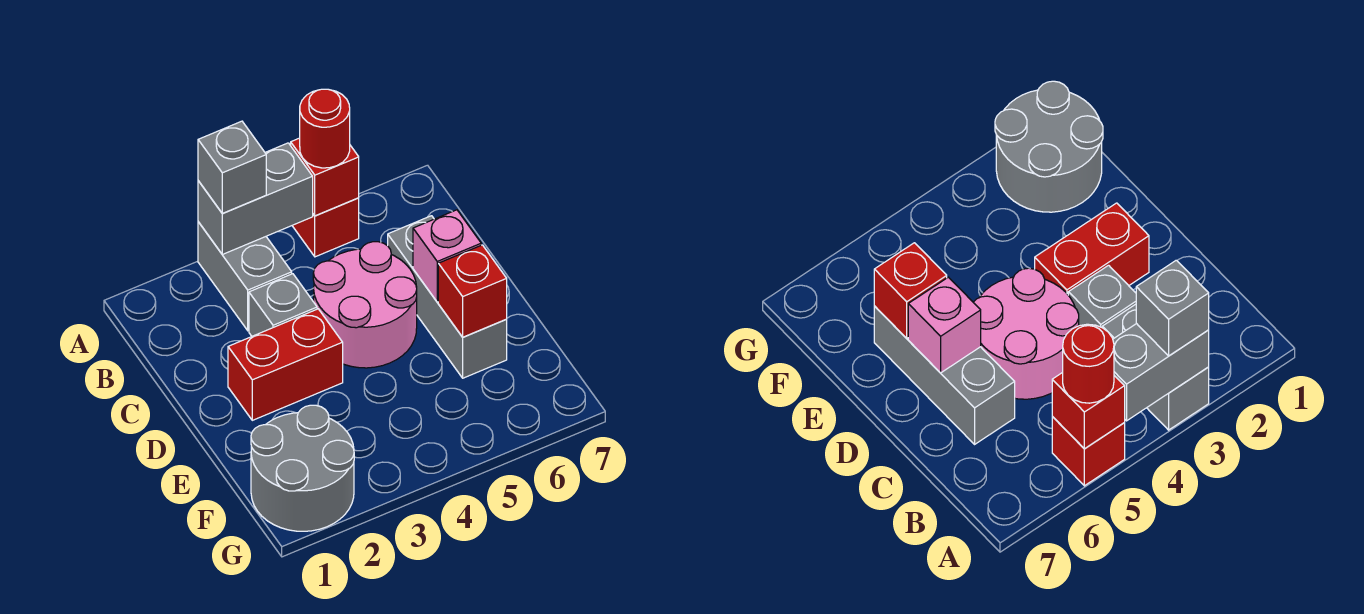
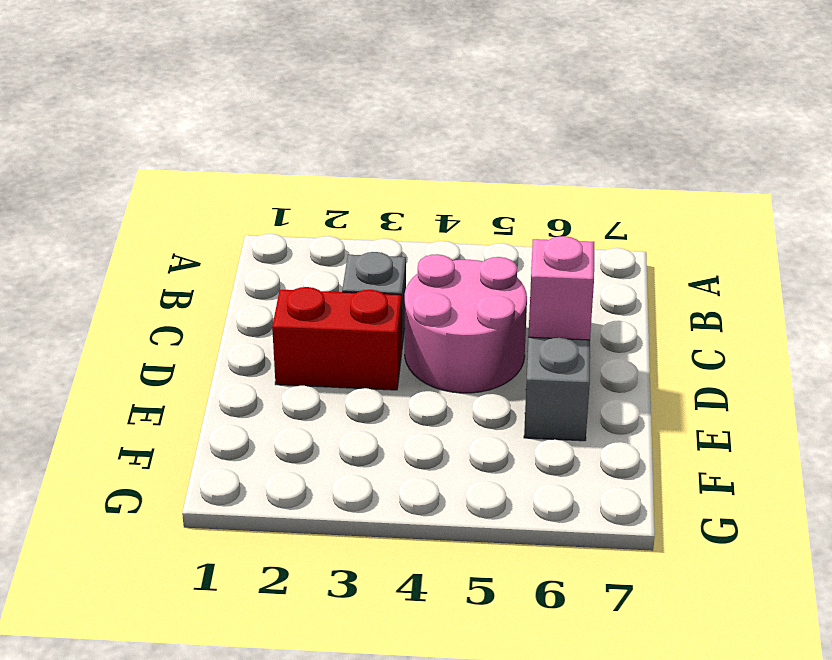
none -> grey brick A3:B3 level 1
none -> red brick A5 level 1
none -> grey round brick F1:G2 level 1

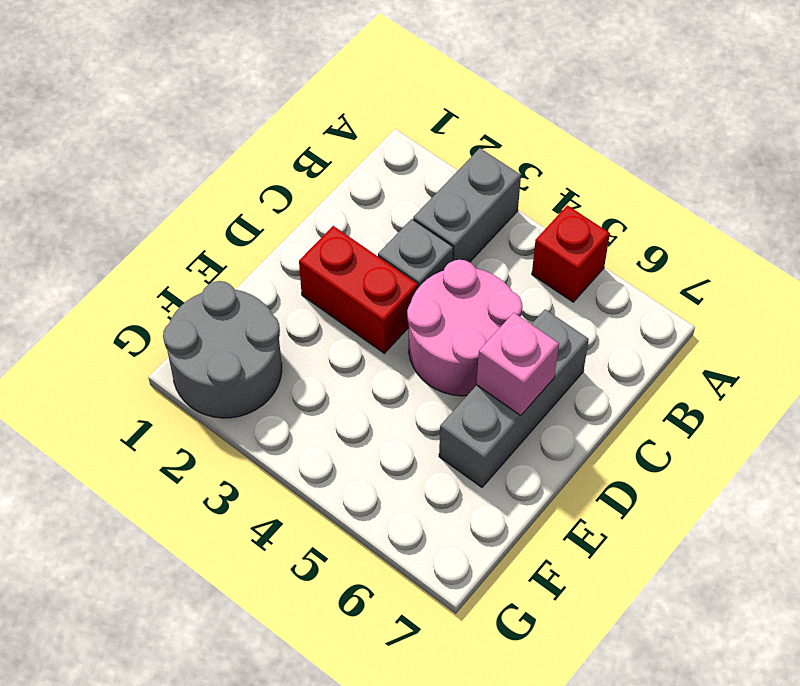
none -> grey brick A3:A4 level 2
none -> red brick A5 level 2
none -> red brick E6 level 2

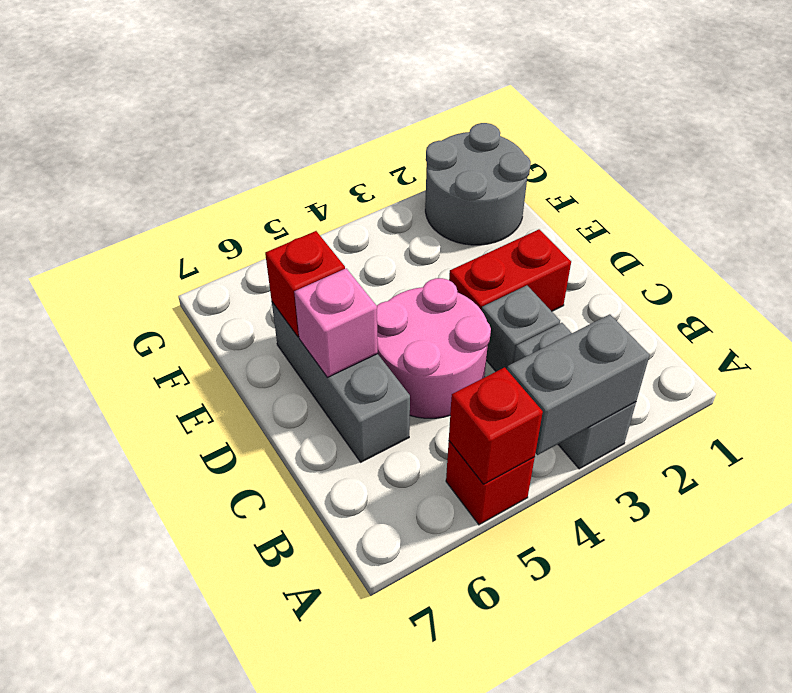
none -> grey brick A3 level 3
none -> red round brick A5 level 3

